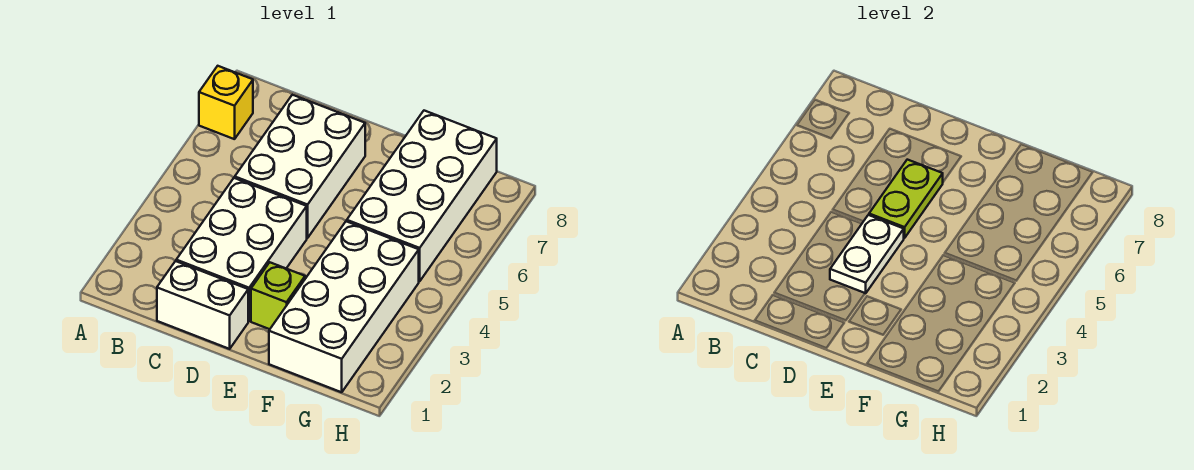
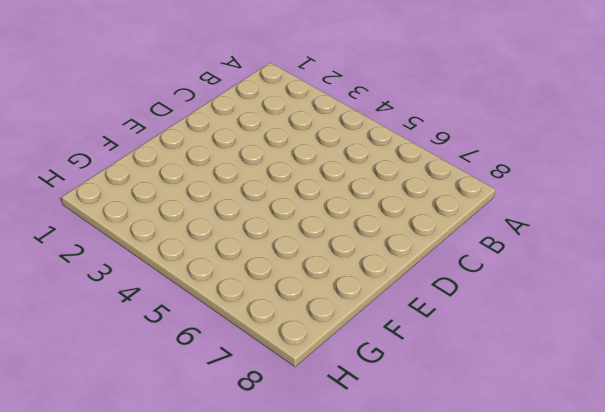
none -> yellow brick A7 level 1
none -> white brick C1:D1 level 1

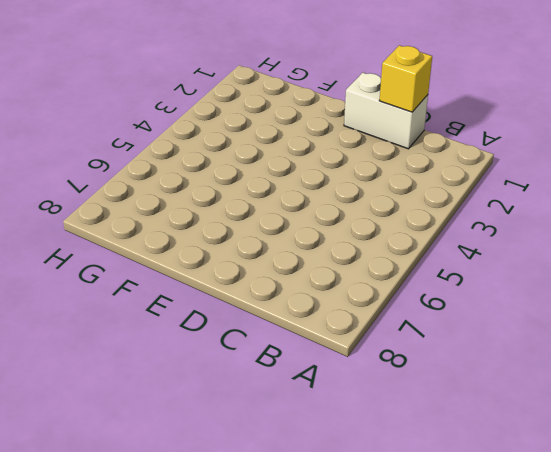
yellow brick C1 level 2 -> yellow brick A7 level 1
none -> white brick C2:D4 level 1
none -> white brick C5:D7 level 1

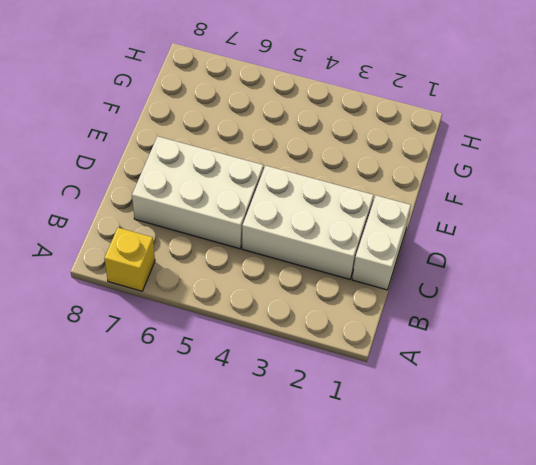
none -> lime brick E2 level 1
none -> white brick F1:G4 level 1

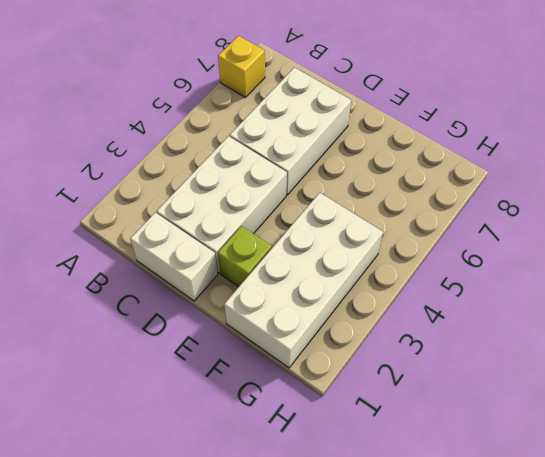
none -> white brick F5:G8 level 1
none -> white plate D3:D4 level 2

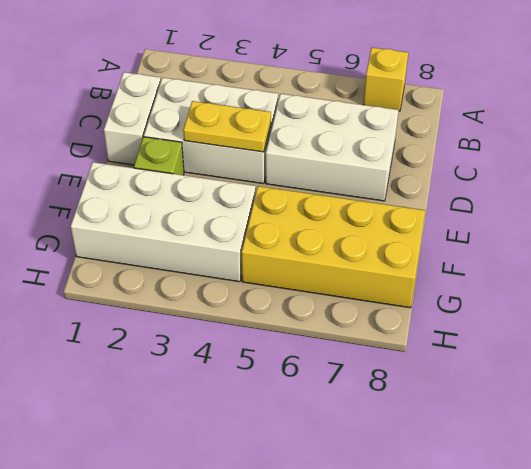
yellow plate D3:D4 level 2 -> white plate D3:D4 level 2
yellow brick F5:G8 level 1 -> white brick F5:G8 level 1
none -> lime plate D5:D6 level 2

